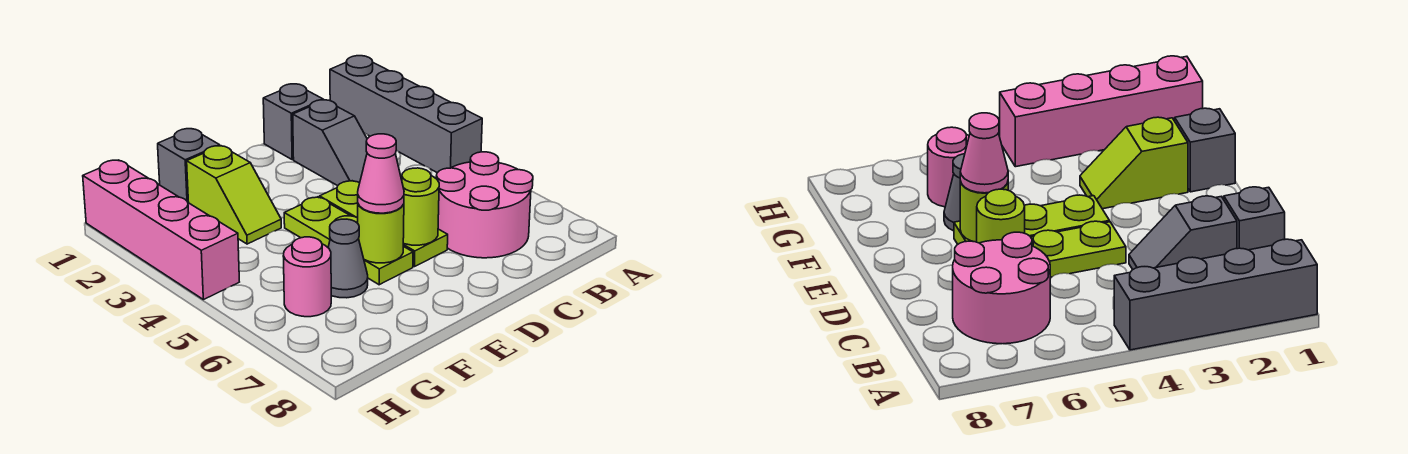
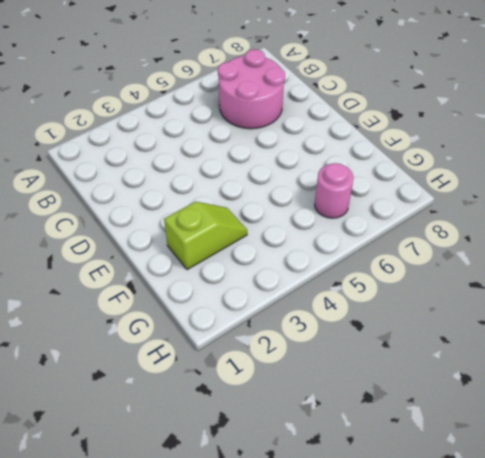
none -> grey brick A1:A4 level 1
none -> grey brick C1 level 1
none -> grey slope C2:C3 level 1 top 2

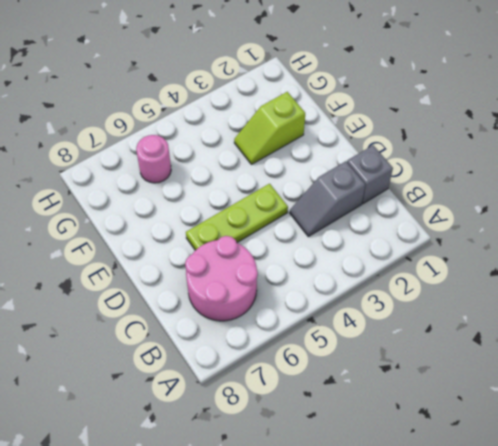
none -> grey brick A1:A4 level 1
none -> lime plate E4:E6 level 1
none -> grey brick F1 level 1

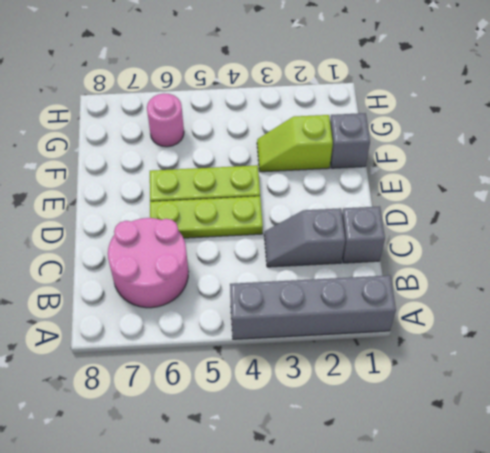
none -> grey cone F6 level 1
none -> pink brick H1:H4 level 1
none -> lime round brick D6 level 2

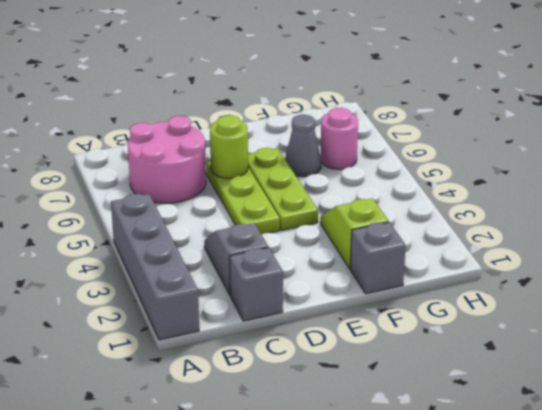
none -> pink brick H1:H4 level 1
none -> lime round brick E6 level 2
none -> pink cone E6 level 3

